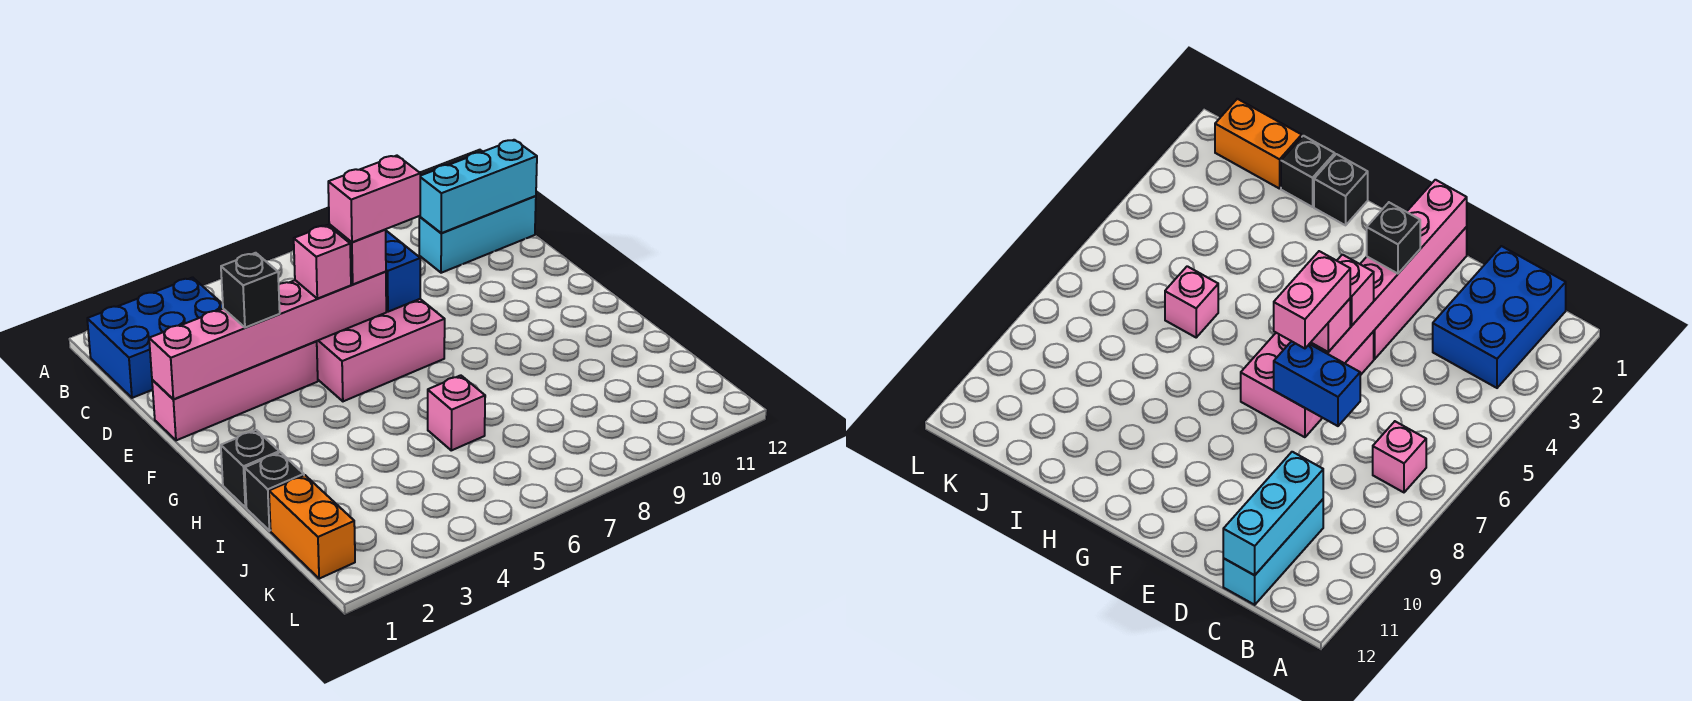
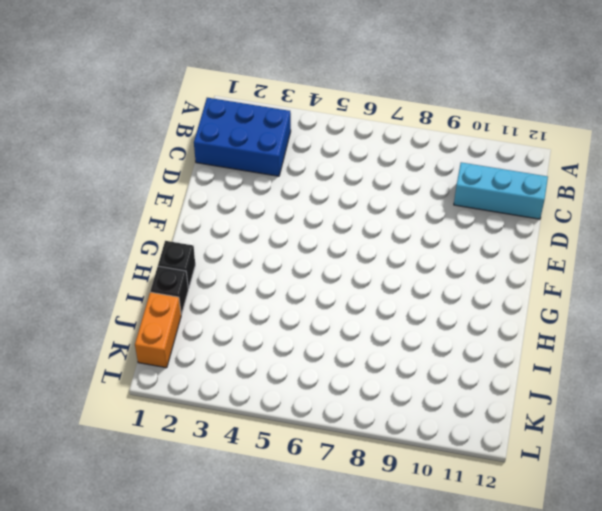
none -> pink brick B7 level 1
none -> pink brick E1:E4 level 1
none -> pink brick E5:F7 level 1

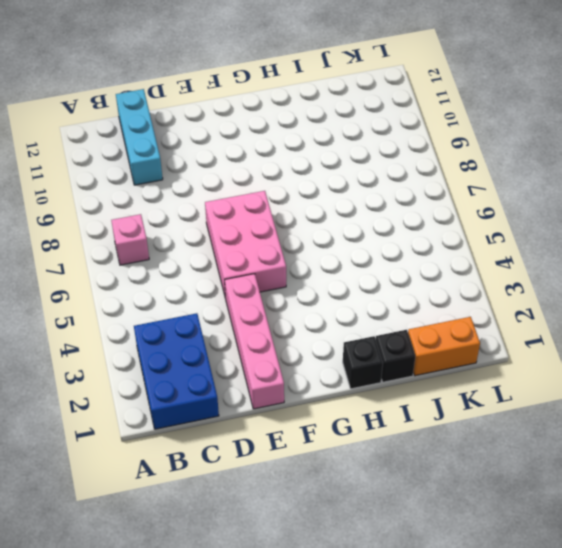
none -> pink brick I6 level 1
none -> cyan brick C10:C12 level 2
none -> blue brick D7:E7 level 2

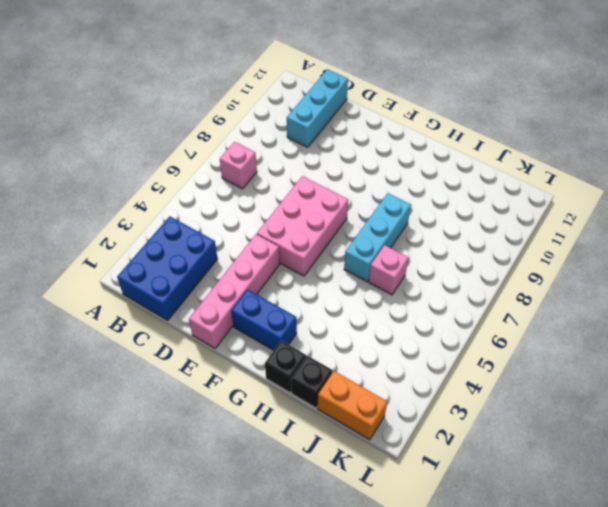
blue brick F2:G2 level 1 -> blue brick D7:E7 level 2
cyan brick H6:H8 level 1 -> cyan brick C10:C12 level 2
none -> pink brick E1:E6 level 2
none -> black brick E3 level 3
none -> pink brick E5 level 3

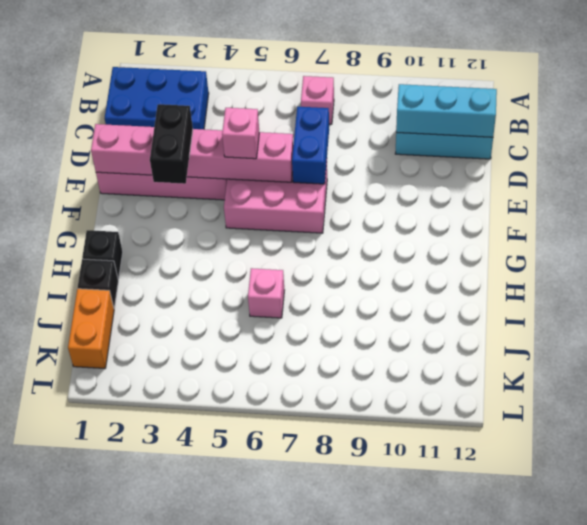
black brick E3:F3 level 3 -> black brick E3 level 3
none -> pink brick E6 level 3
none -> pink brick E6:E7 level 4

